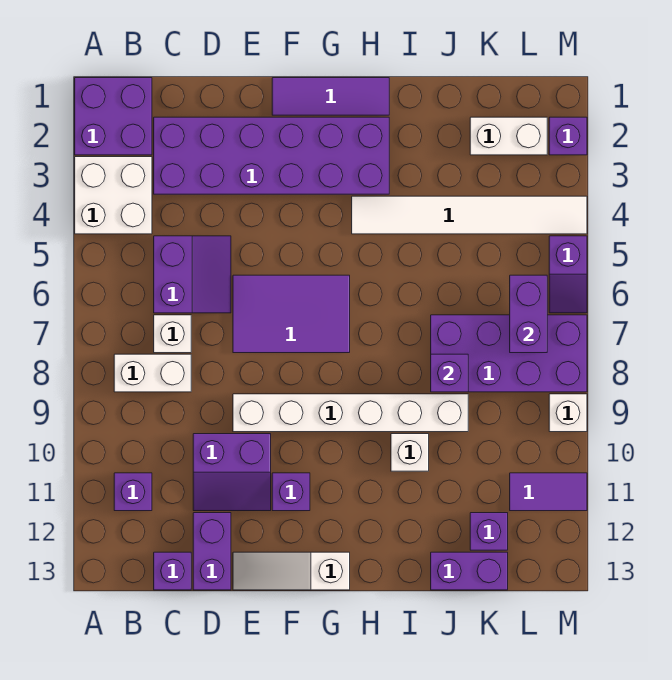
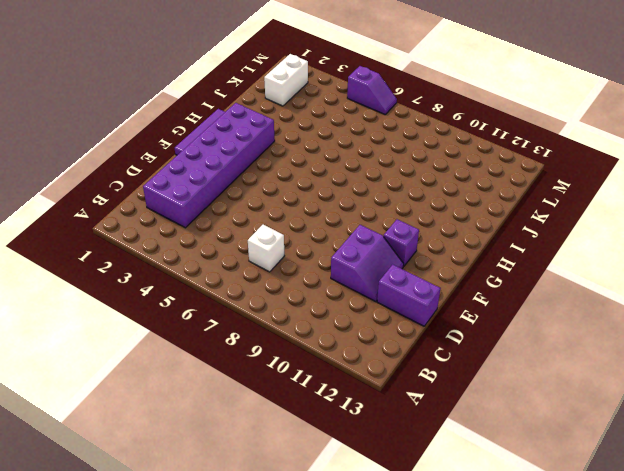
none -> purple brick A1:B2 level 1
none -> white brick A3:B4 level 1
none -> white brick B8:C8 level 1

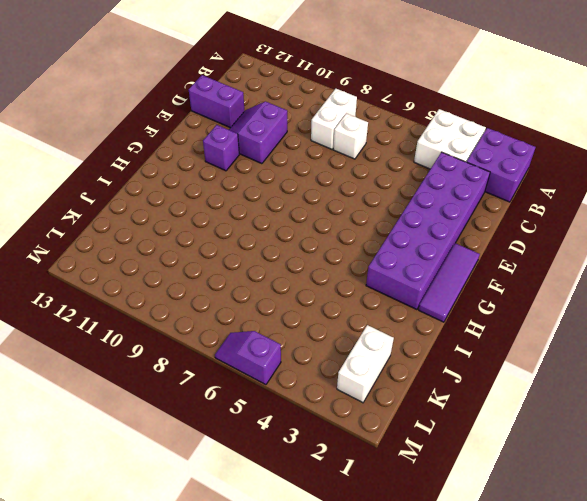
none -> purple brick B11 level 1
none -> purple slope C5:D6 level 1 top C
none -> purple brick C13 level 1

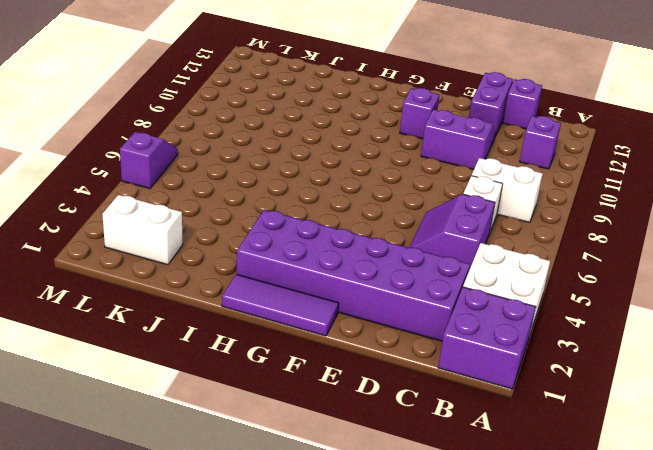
none -> purple tile E6:G7 level 1
none -> white brick E9:J9 level 1
none -> white slope E13:G13 level 1 top G

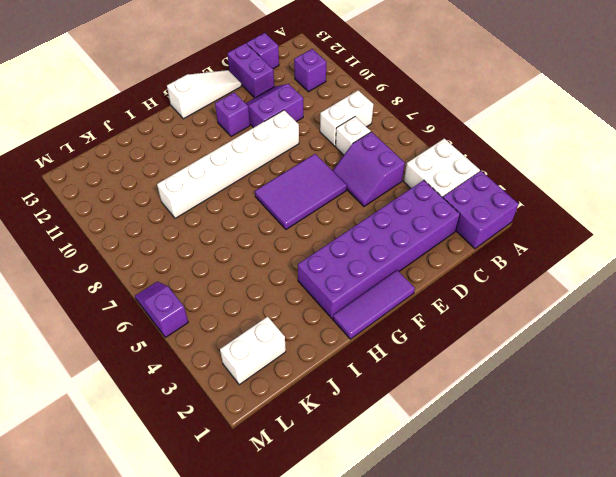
none -> white tile H4:M4 level 1
none -> white brick I10 level 1
none -> purple brick J7:M8 level 1

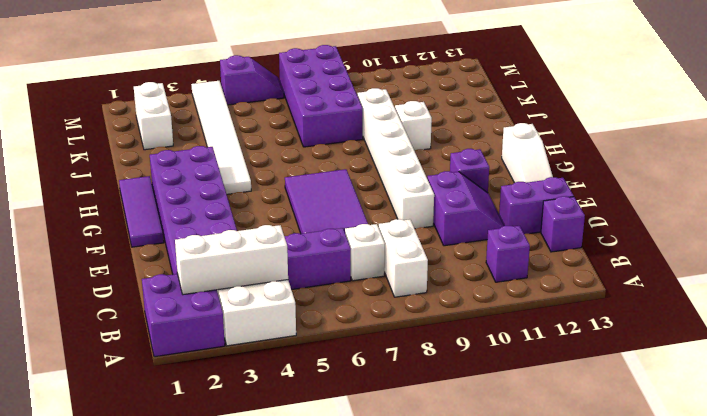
white brick B2:B4 level 2 -> none
none -> purple brick J13:K13 level 1
none -> purple brick K12 level 1
none -> purple tile L11:M11 level 1

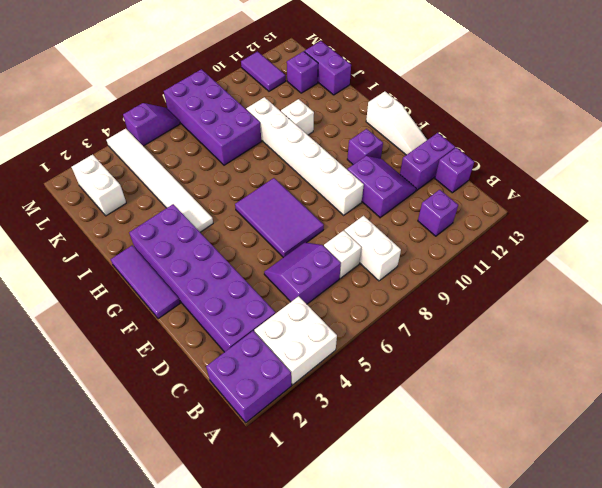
none -> purple brick M2 level 1
none -> white brick M9 level 1
none -> purple brick J8 level 2

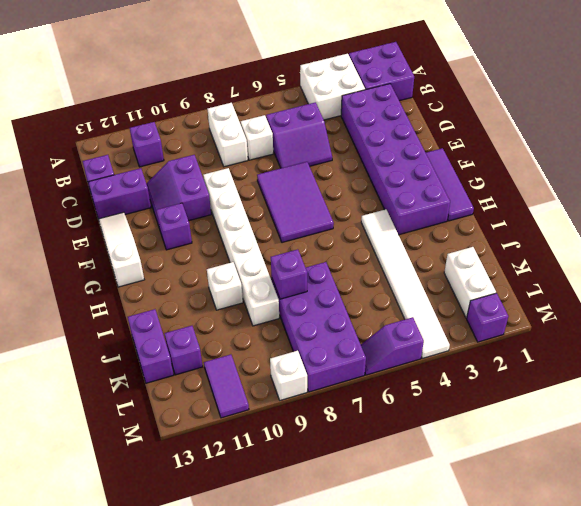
none -> purple brick L6:L7 level 2

